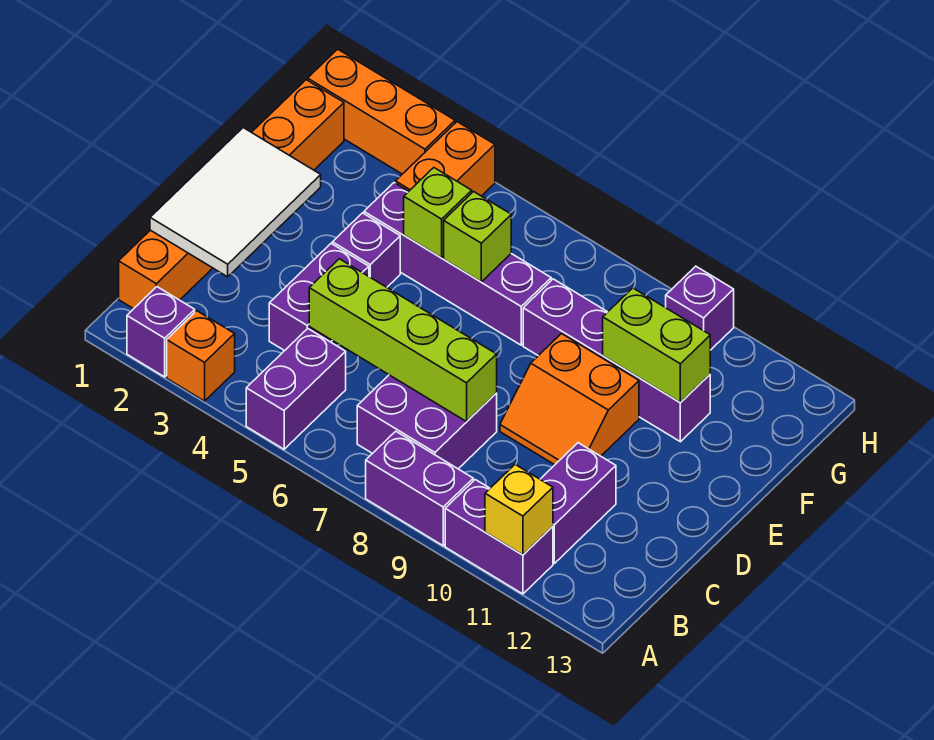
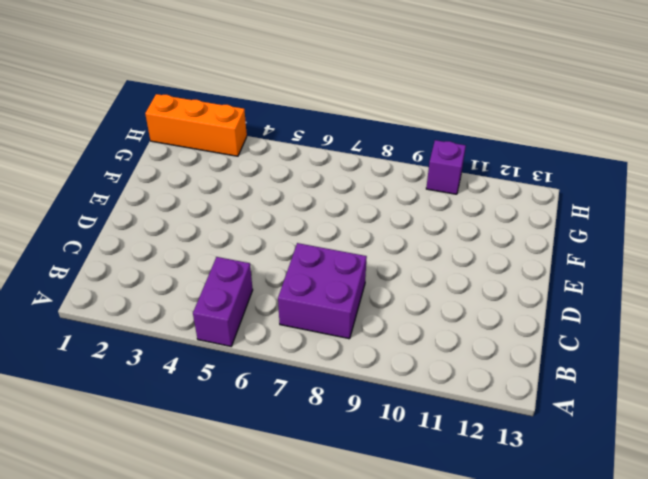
none -> purple brick A2 level 1
none -> orange brick A3 level 1
none -> purple brick A8:A9 level 1

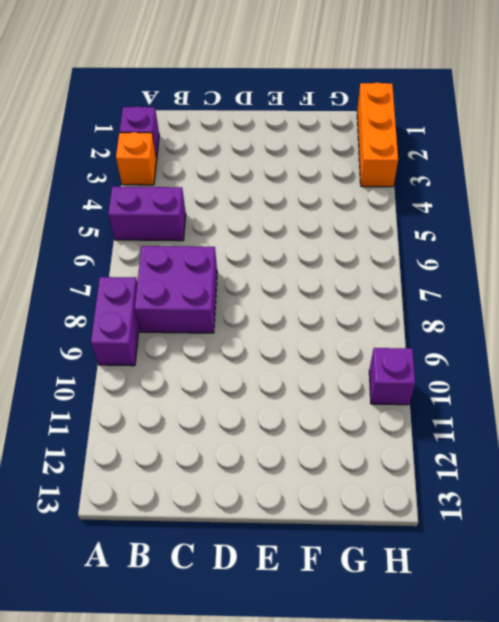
none -> purple brick A10:A11 level 1
none -> orange brick B1:G1 level 1
none -> purple brick B11:C11 level 1

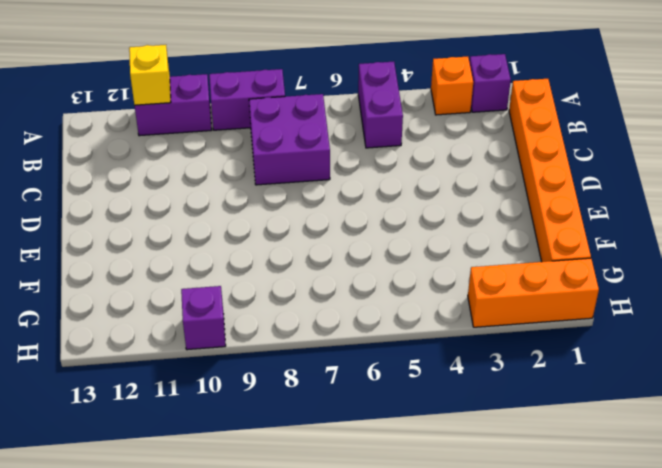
none -> purple brick B11:C11 level 1
none -> purple brick C4:D4 level 1
none -> orange slope D9:E10 level 1 top E

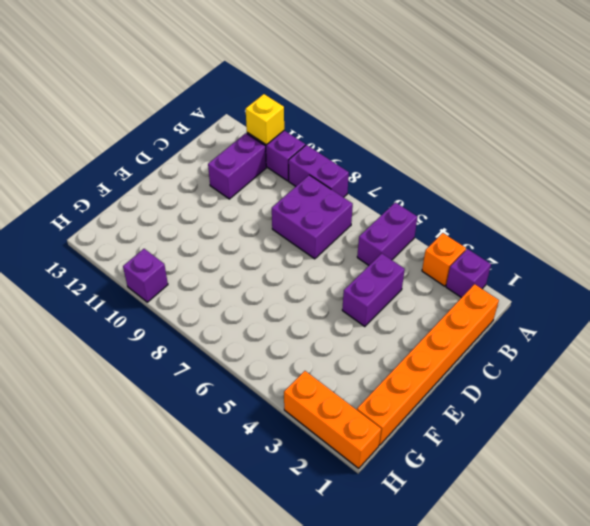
none -> orange slope D9:E10 level 1 top E
none -> purple brick E4 level 1
none -> purple brick F4:F7 level 1

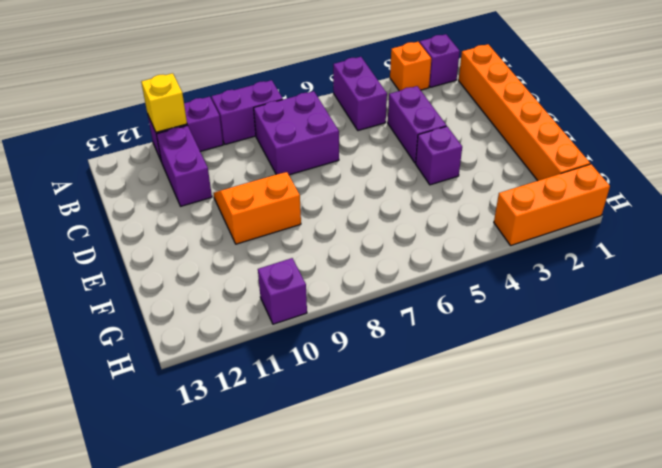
none -> purple brick F4:F7 level 1
none -> purple brick F8:F11 level 1
none -> orange brick G4:H4 level 1

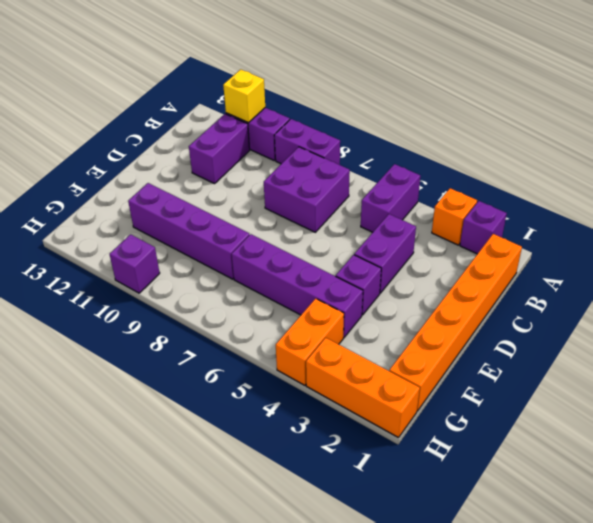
none -> orange slope D9:E10 level 1 top E
none -> white tile C1:E2 level 2
none -> lime brick C5:C8 level 2

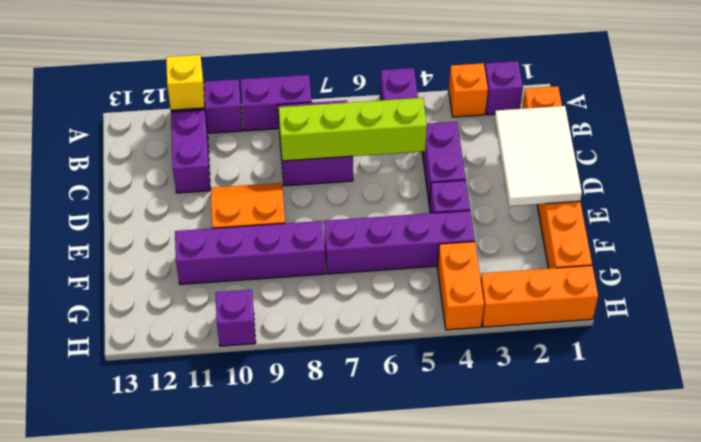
none -> lime brick F5 level 2
none -> lime brick F6 level 2
none -> lime brick F10:F11 level 2

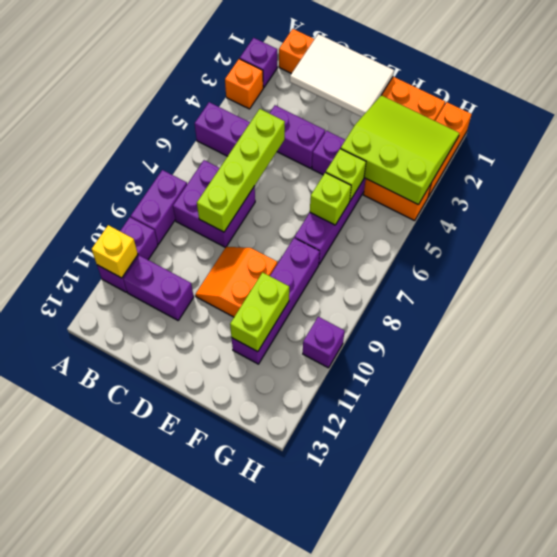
lime slope F2:H4 level 2 top 4 -> none

